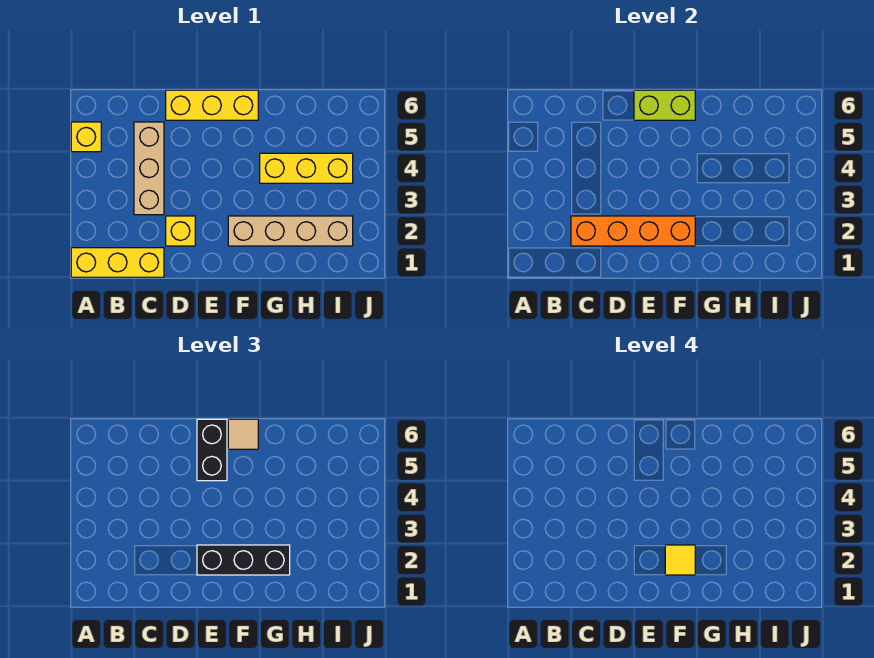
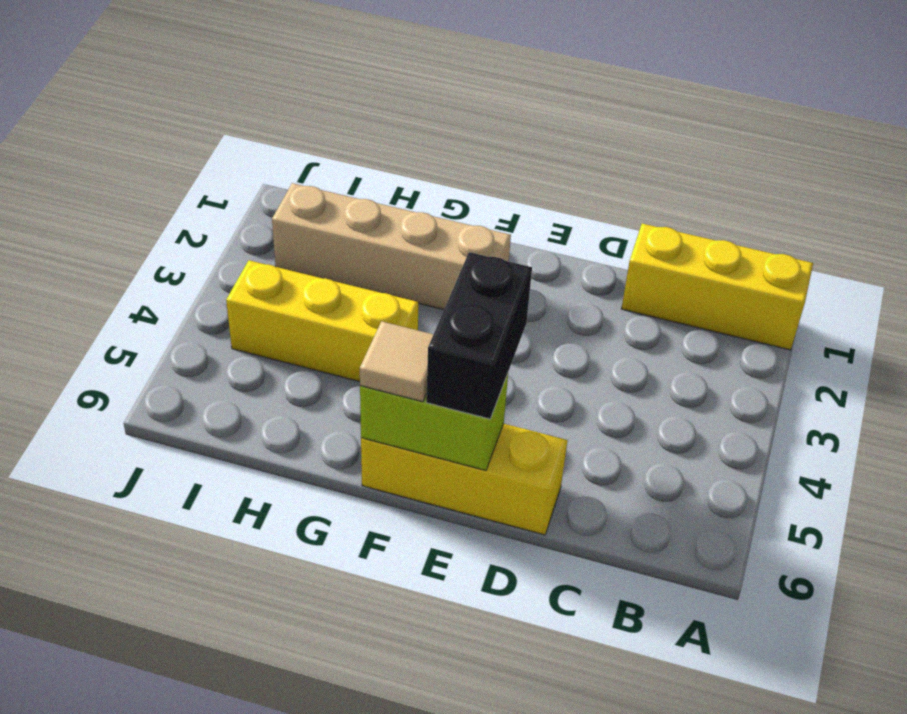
none -> yellow brick A5 level 1
none -> tan brick C3:C5 level 1
none -> yellow brick D2 level 1

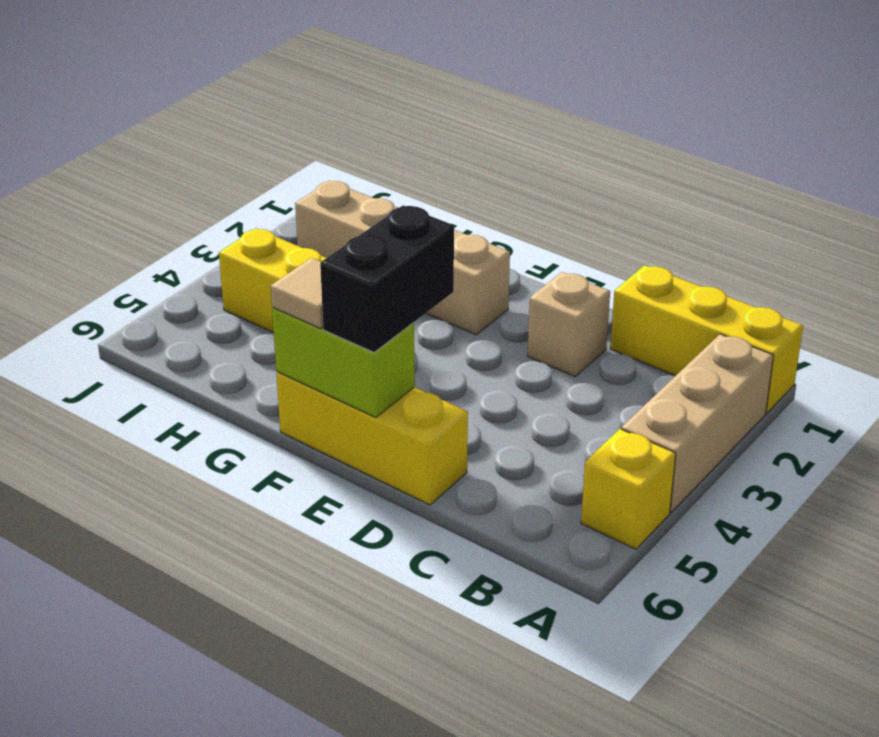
tan brick A2:A4 level 1 -> tan brick C3:C5 level 1
tan brick D2 level 1 -> yellow brick D2 level 1
none -> orange brick C2:F2 level 2
none -> black brick E2:G2 level 3
none -> yellow tile F2 level 4

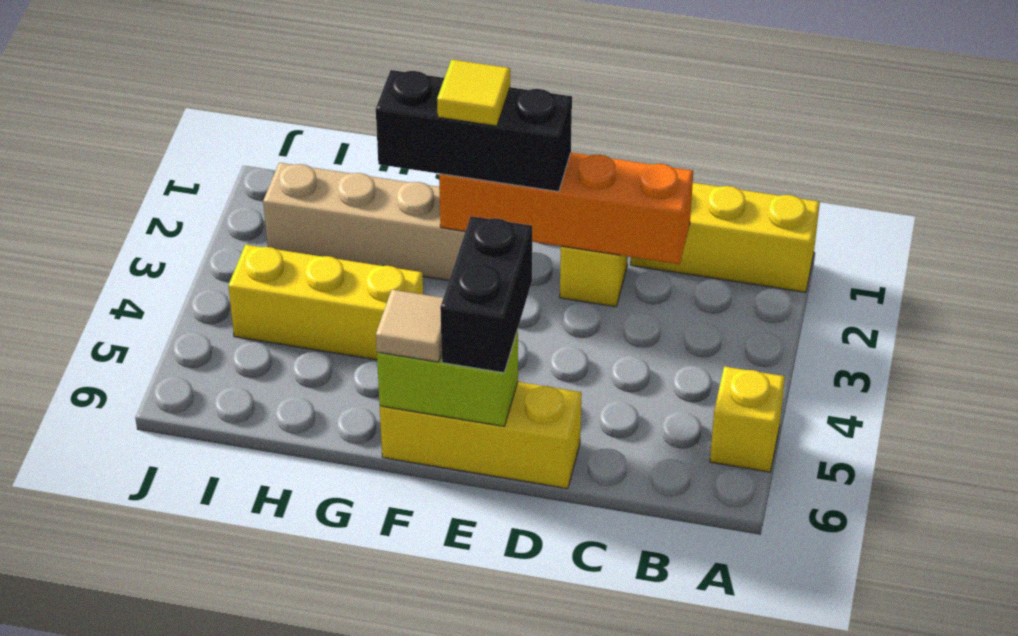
none -> tan brick C3:C5 level 1

